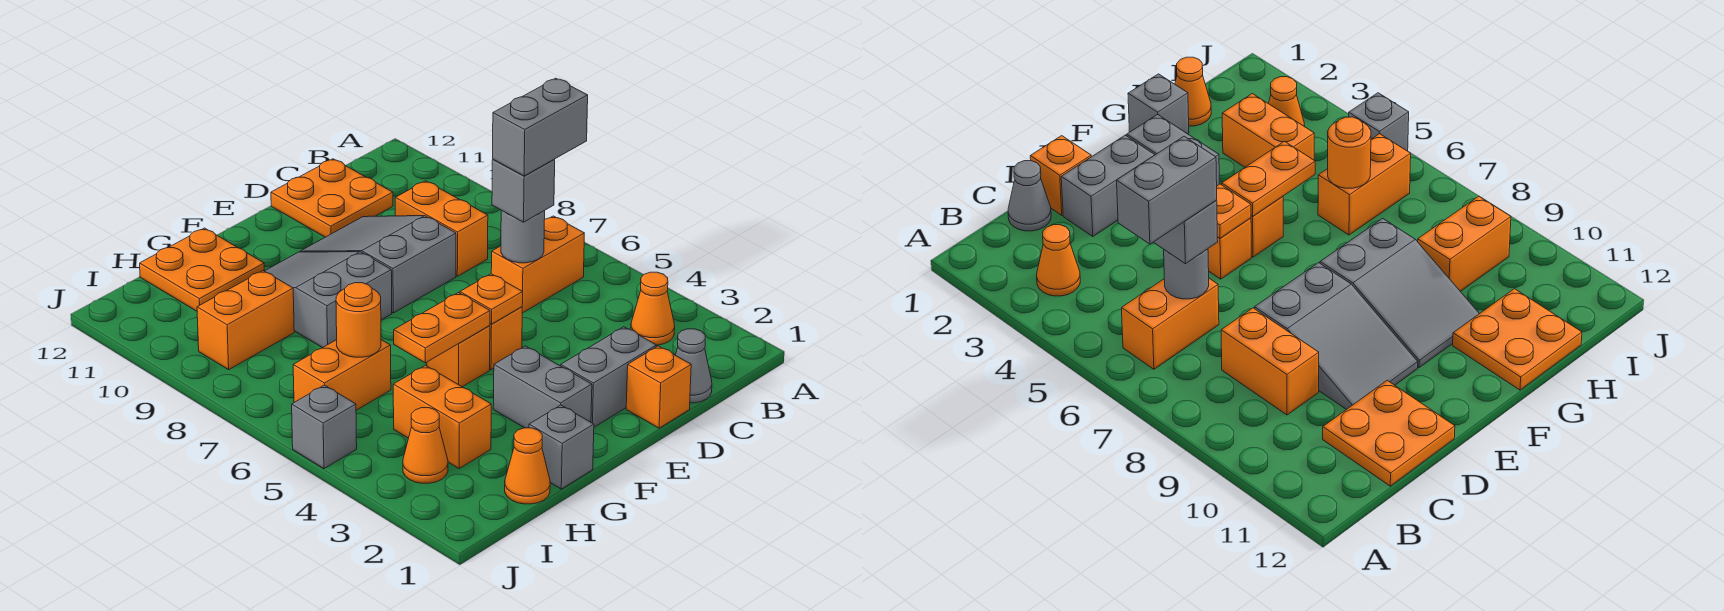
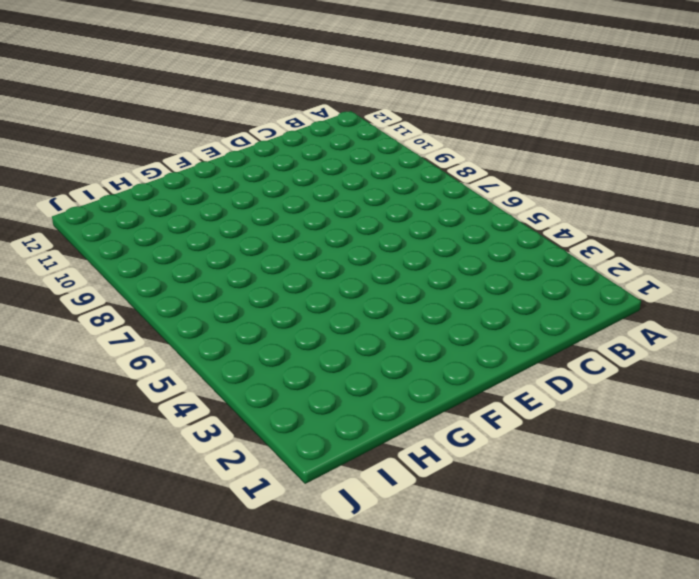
none -> orange cone B3 level 1
none -> orange brick B6:C6 level 1
none -> grey cone C1 level 1

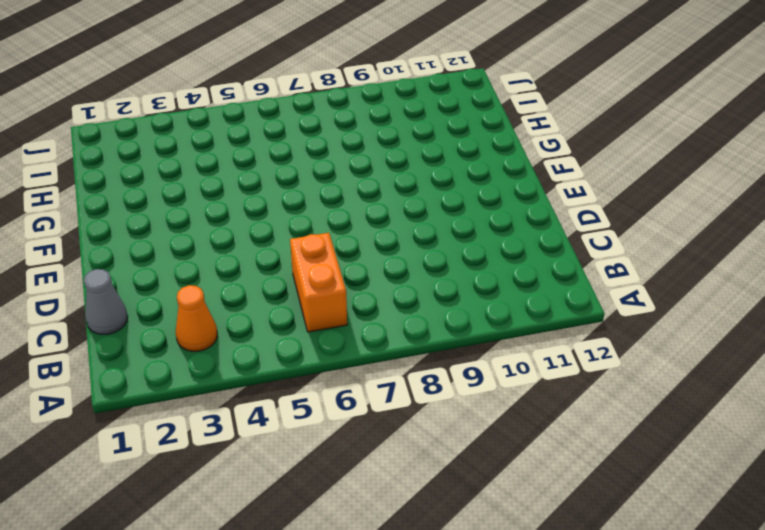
none -> orange brick C8:C9 level 1
none -> orange plate C11:D12 level 1
none -> orange brick D1 level 1

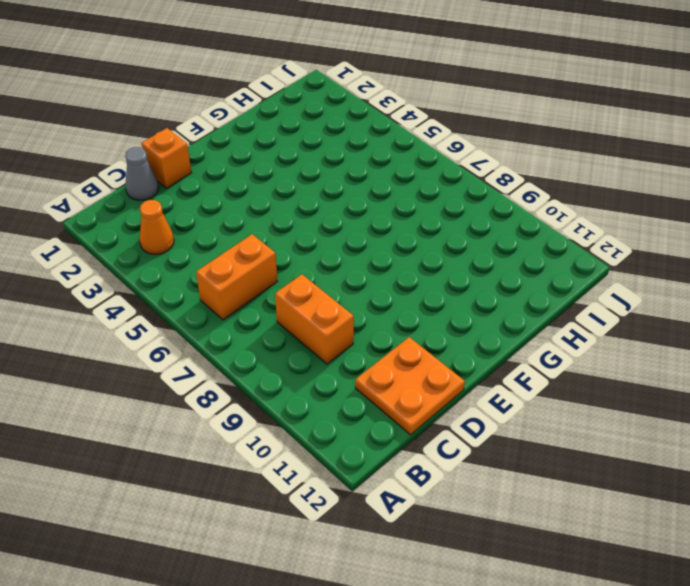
none -> grey brick D2:E2 level 1
none -> grey slope D8:E10 level 1 top 8
none -> orange brick E5 level 1

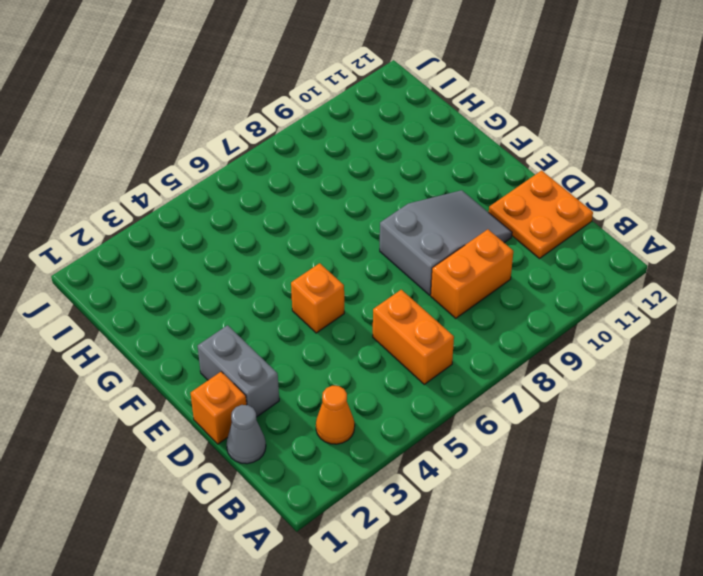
none -> grey brick F2:F3 level 1
none -> orange brick F5 level 1
none -> grey slope F8:G10 level 1 top 8

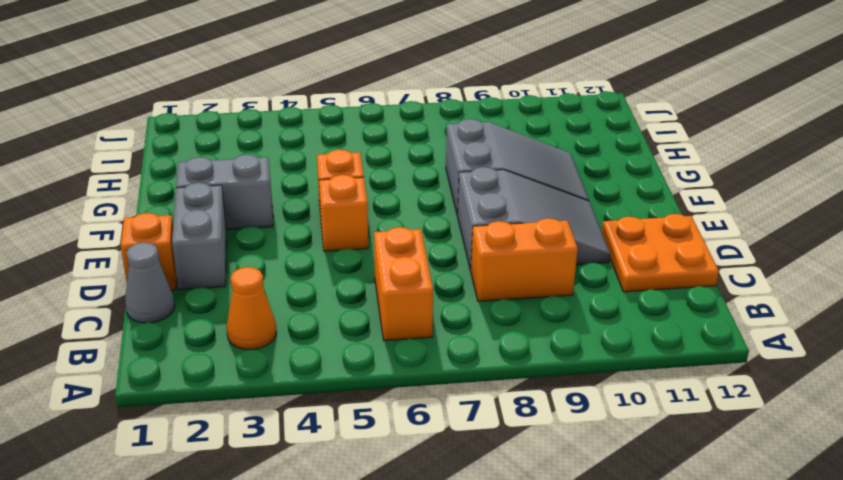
none -> grey brick G1 level 1
none -> orange plate G11:H12 level 1
none -> orange cone H1 level 1

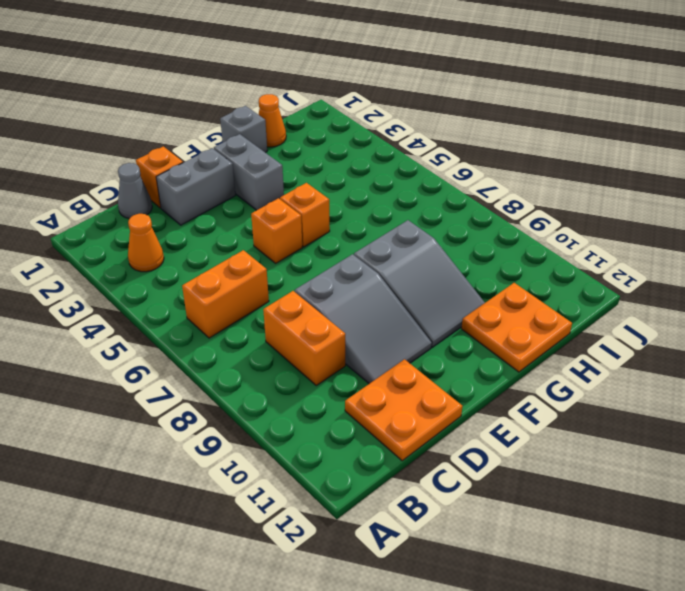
none -> orange brick H3:H4 level 1
none -> orange brick H6:I6 level 1
none -> orange brick H9:I9 level 1

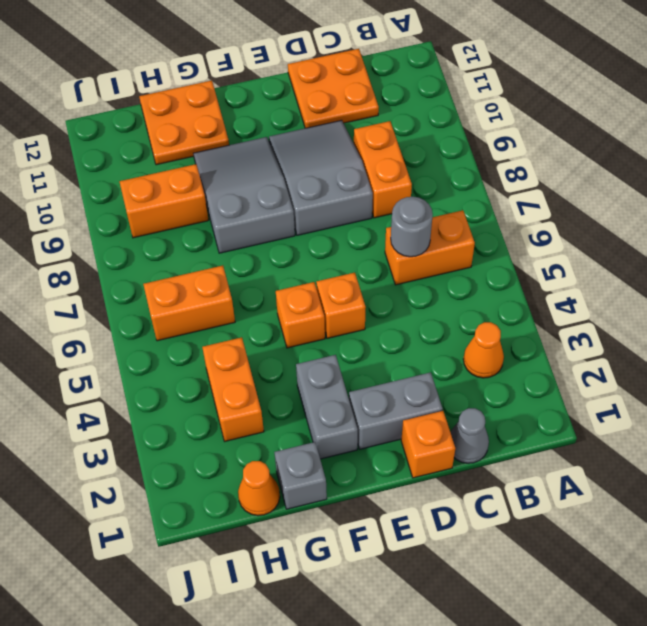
none -> orange cone I3 level 1
none -> grey brick J5 level 1
none -> orange plate E5 level 2

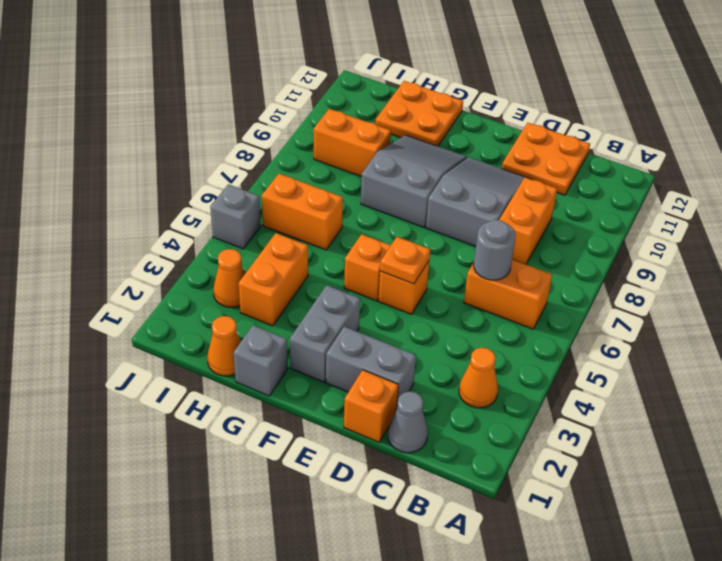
none -> orange plate F5:G5 level 2
none -> orange round brick H6 level 2
none -> grey brick C6 level 3

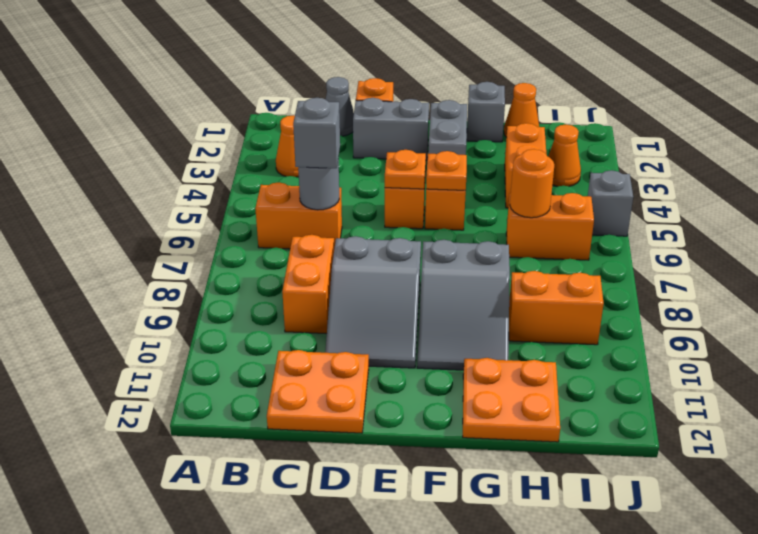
orange plate F5 level 2 -> orange plate F5:G5 level 2
none -> grey brick B6:C6 level 4

